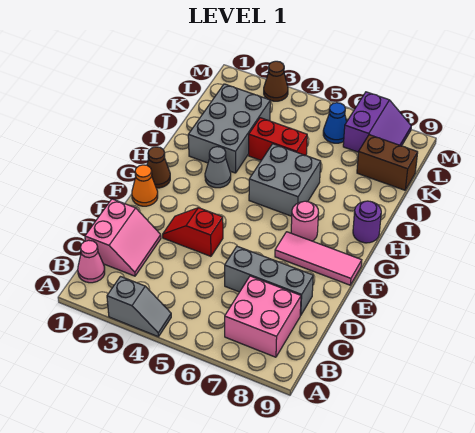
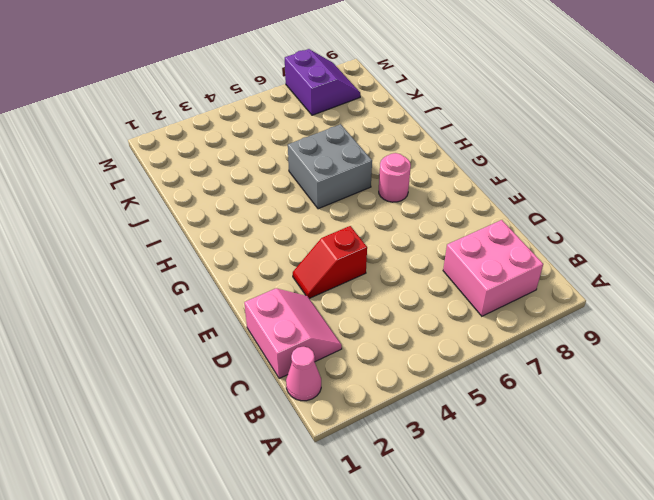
none -> grey slope A3:A4 level 1 top 3
none -> grey brick D6:D8 level 1
none -> orange cone F1 level 1

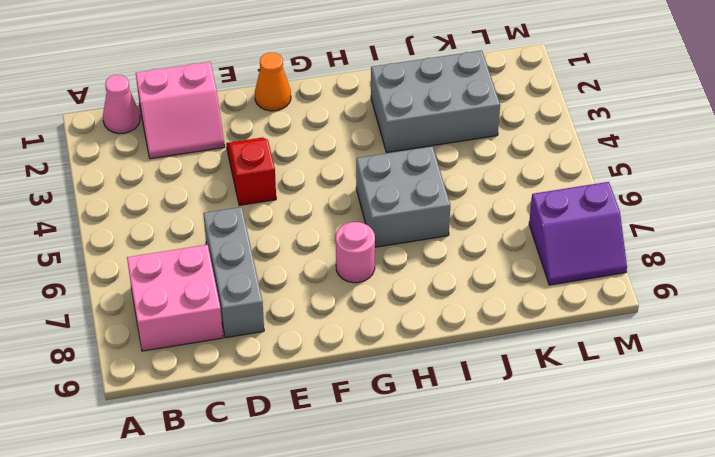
none -> grey slope A3:A4 level 1 top 3
none -> pink tile F7:F9 level 1
none -> brown cone G1 level 1

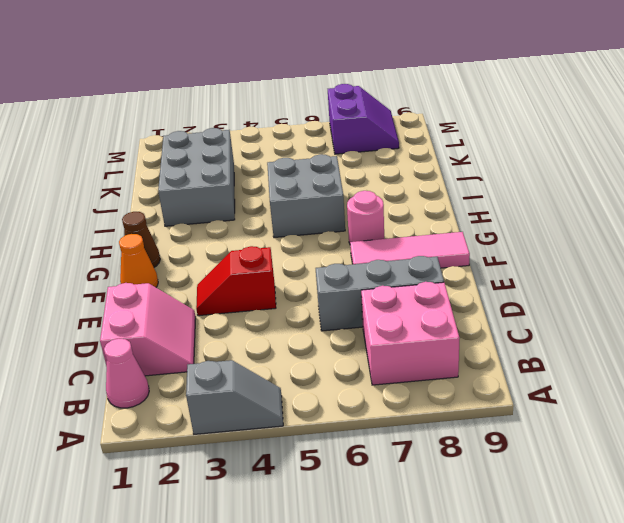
none -> grey cone H3 level 1
none -> purple round brick H9 level 1
none -> red brick J4:J5 level 1

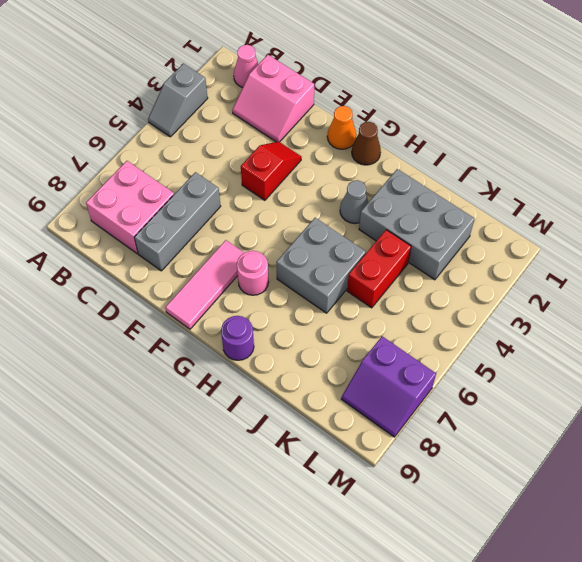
none -> brown brick K8:K9 level 1
none -> blue cone L6 level 1
none -> brown cone M3 level 1

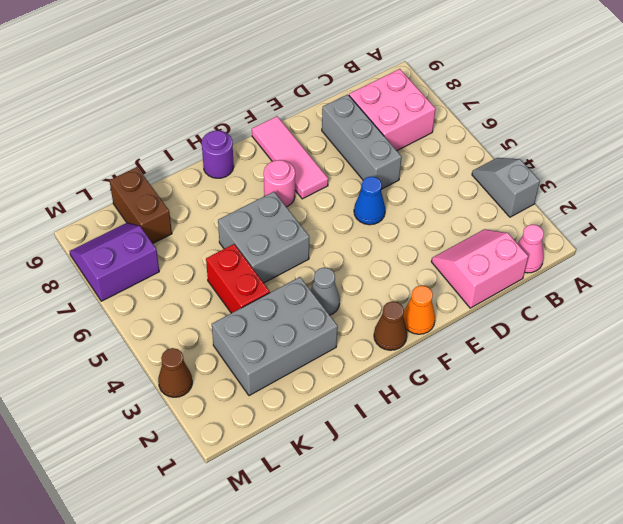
blue cone E5 level 1 -> blue cone L6 level 1
none -> red slope E3:E4 level 1 top 4

